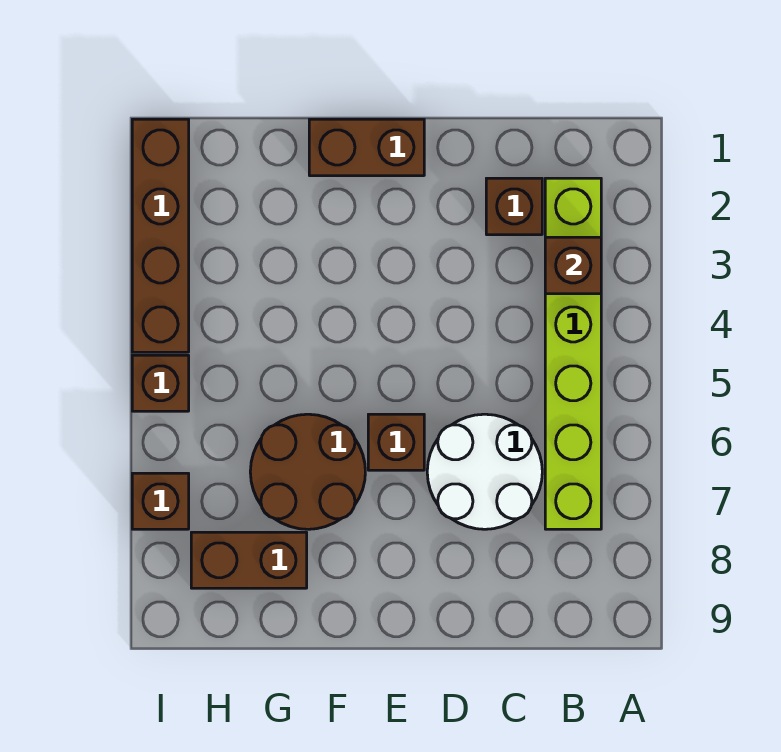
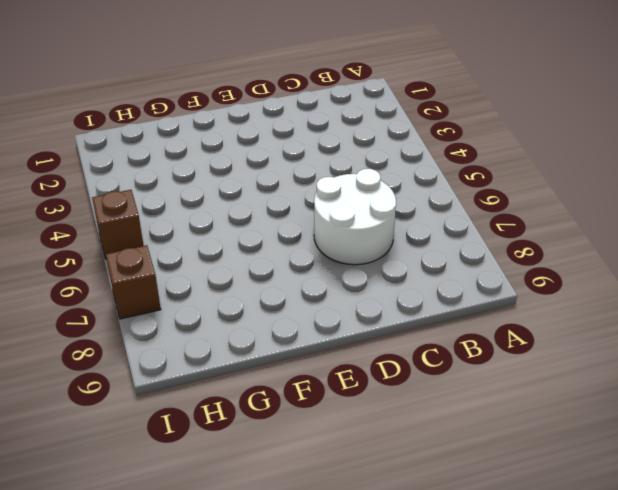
none -> lime brick B2:B7 level 1
none -> brown brick C2 level 1

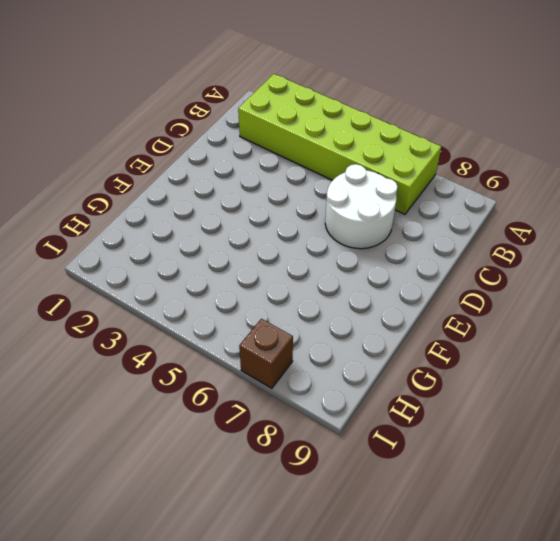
lime brick A2:B7 level 1 -> lime brick B2:B7 level 1
none -> brown brick C2 level 1
none -> brown brick E1:F1 level 1

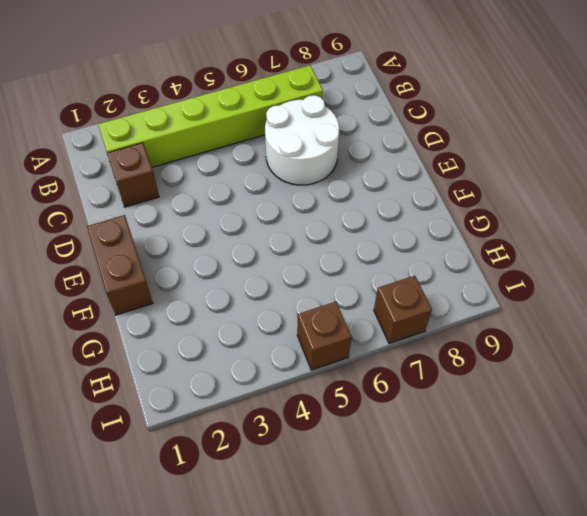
none -> brown brick E6 level 1
none -> brown round brick F6:G7 level 1

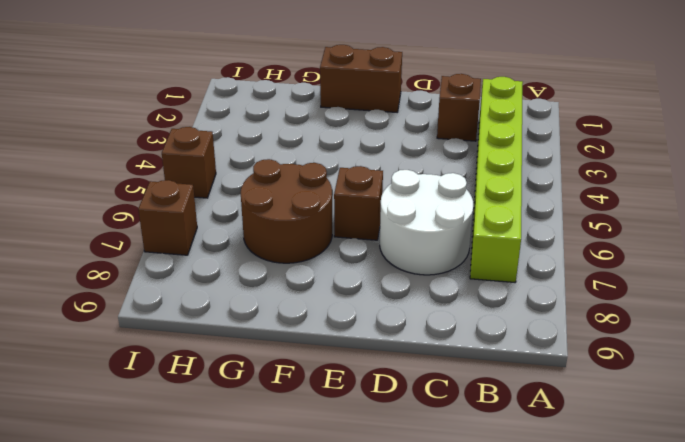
none -> brown brick G8:H8 level 1
none -> brown brick I1:I4 level 1

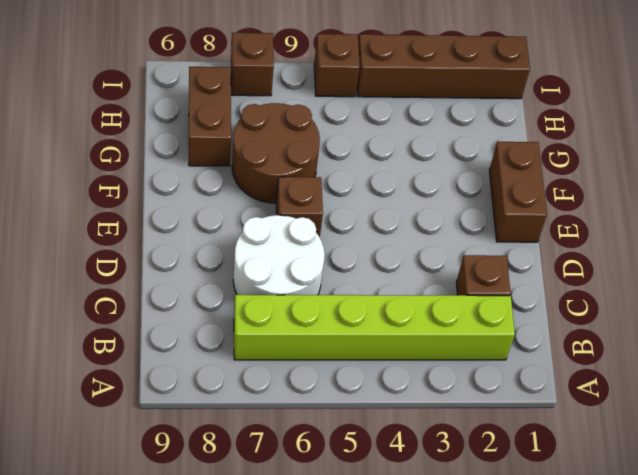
none -> brown brick B3 level 2

